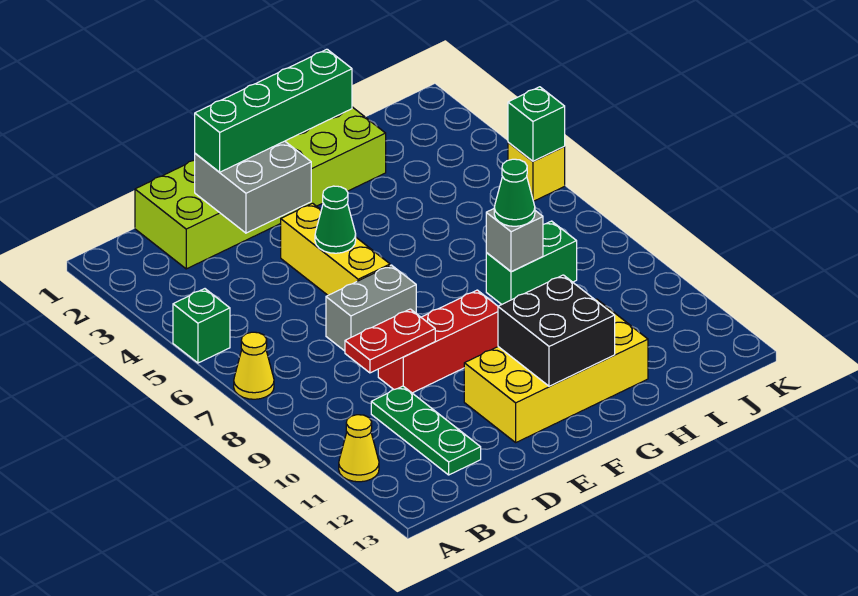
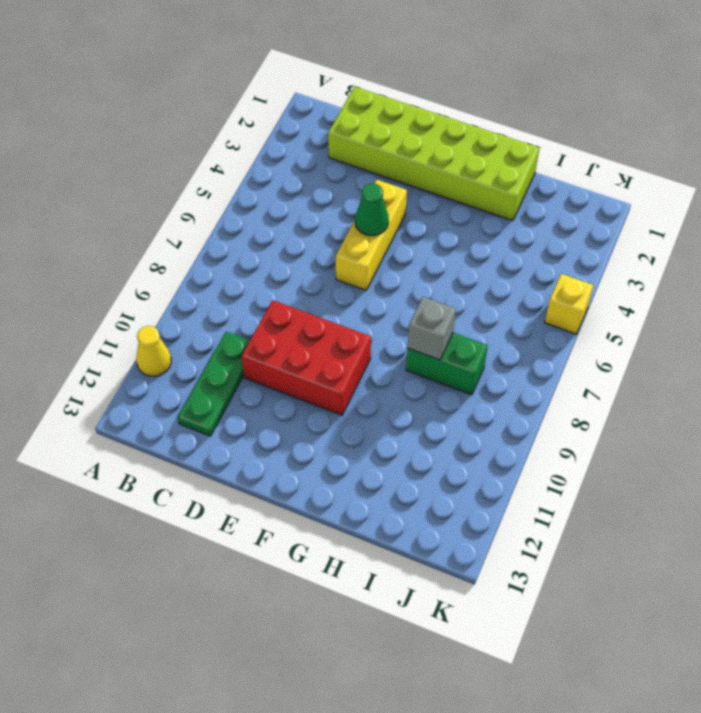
red brick D9:F10 level 1 -> red brick D9:F9 level 1
none -> green brick A5 level 1
none -> yellow cone A7 level 1
none -> grey brick D7:E7 level 1

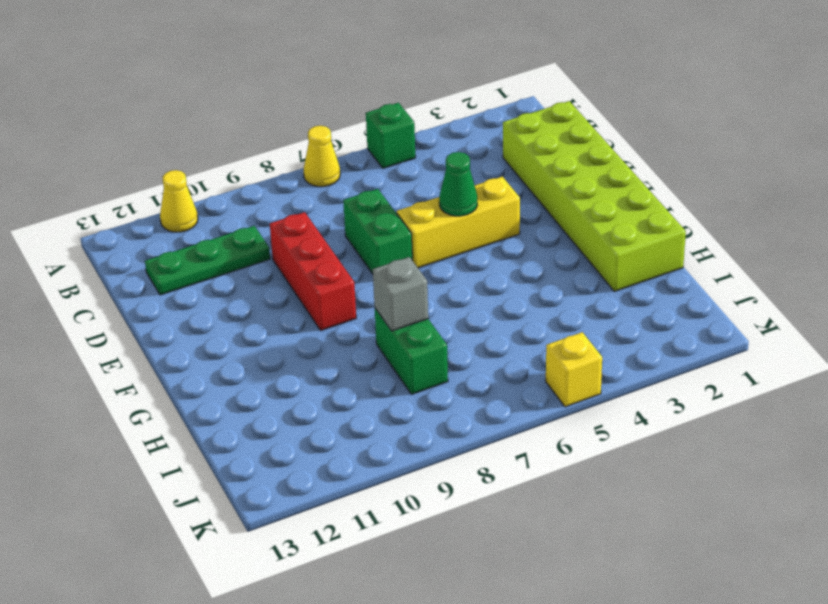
green brick D7:E7 level 1 -> grey brick D7:E7 level 1
none -> yellow brick E11:H12 level 1
none -> red plate C9:D9 level 2
none -> grey brick D2:E3 level 2

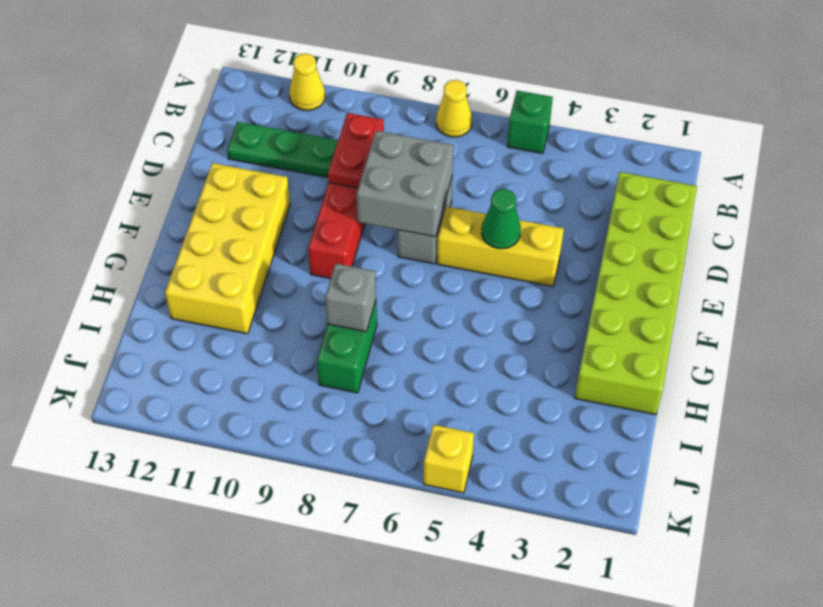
grey brick D7:E8 level 2 -> grey brick D2:E3 level 2
none -> black brick F11:G12 level 2
none -> green brick K5 level 2
none -> green brick D2:G2 level 3

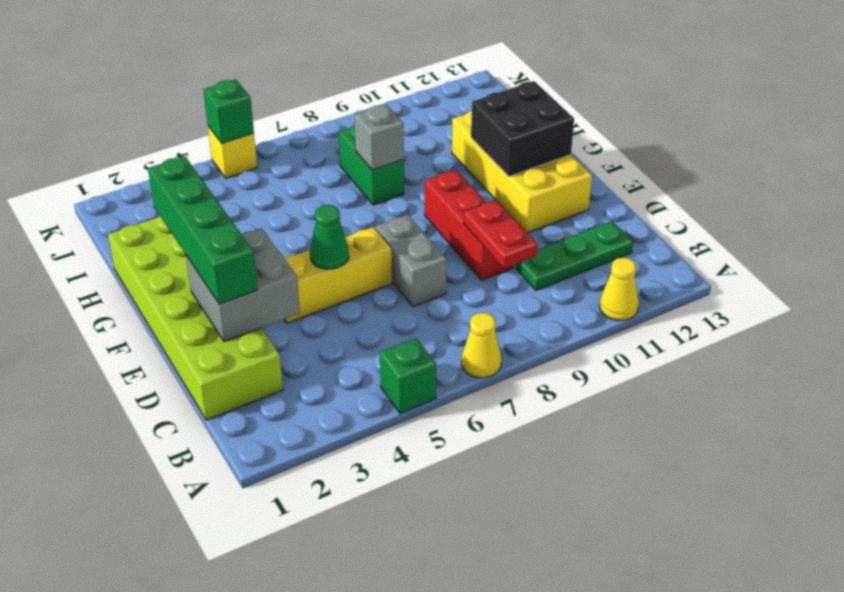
none -> green cone H8 level 3

